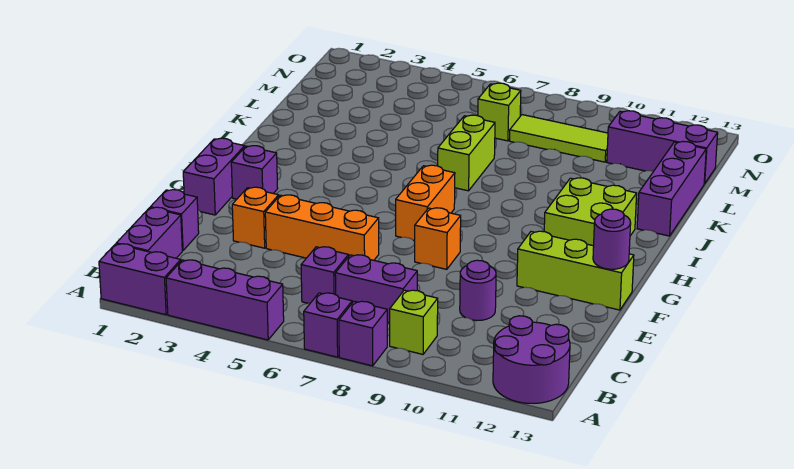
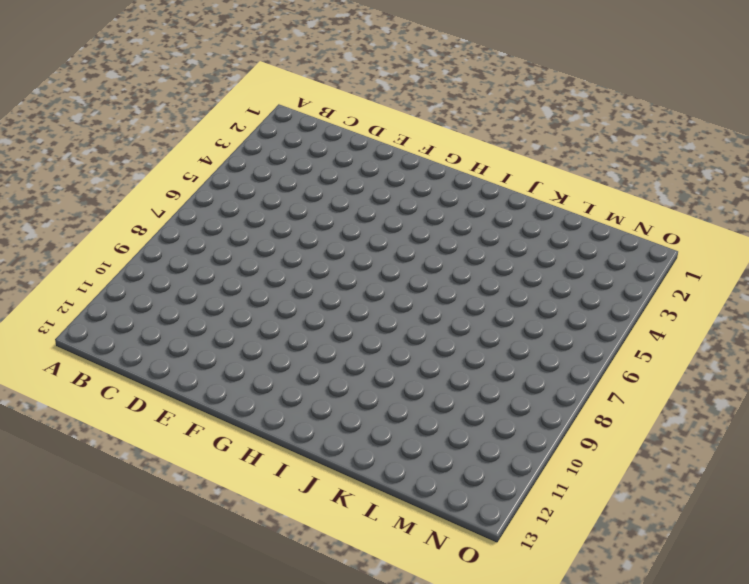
none -> purple brick A1:A2 level 1
none -> purple brick A3:A5 level 1
none -> purple brick A7 level 1

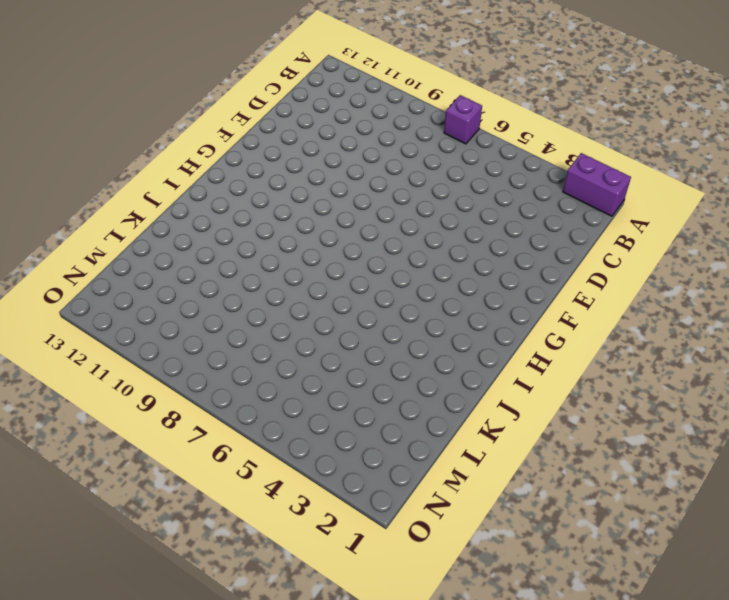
none -> purple brick A3:A5 level 1
none -> purple brick A8 level 1
none -> purple round brick A12:B13 level 1

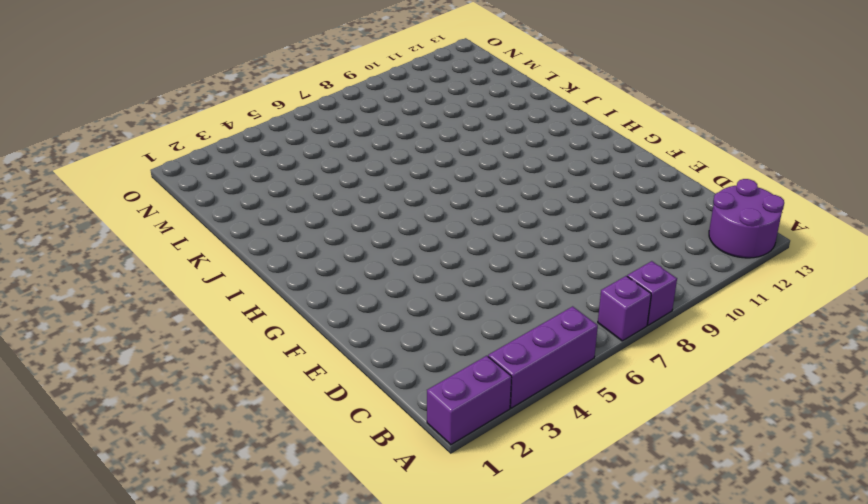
none -> purple brick B1:C1 level 1
none -> lime brick B9 level 1
none -> purple brick C6 level 1

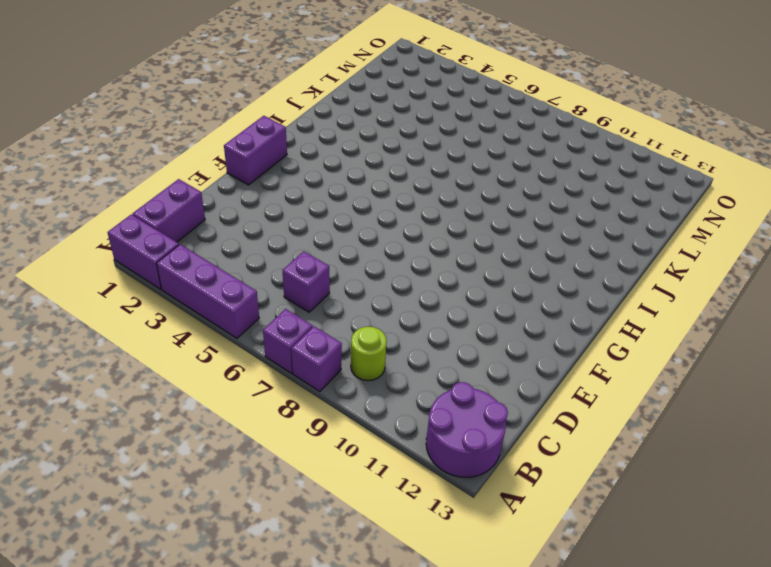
lime round brick B9 level 1 -> lime brick B9 level 1
none -> purple brick C7:C8 level 1
none -> purple brick D1 level 1
none -> purple round brick D10 level 1

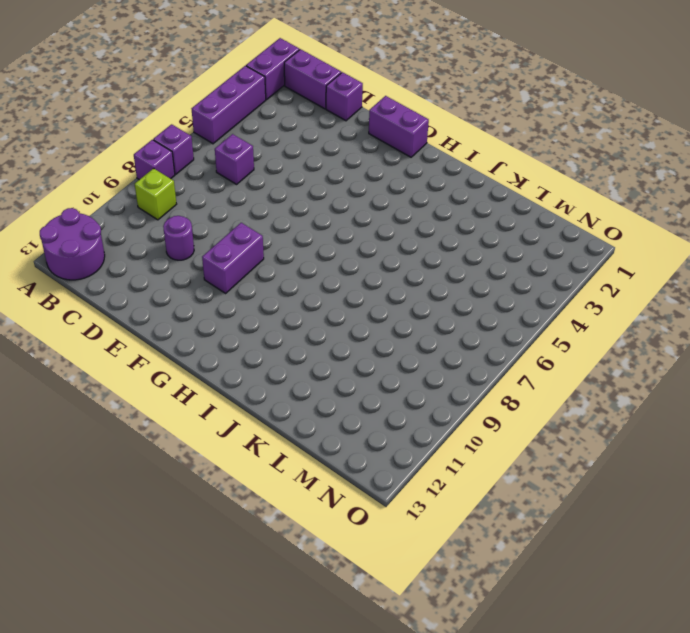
purple brick F9:F10 level 1 -> purple brick C7:C8 level 1
none -> orange brick E3 level 1
none -> orange brick E4:E6 level 1
none -> orange brick F8 level 1

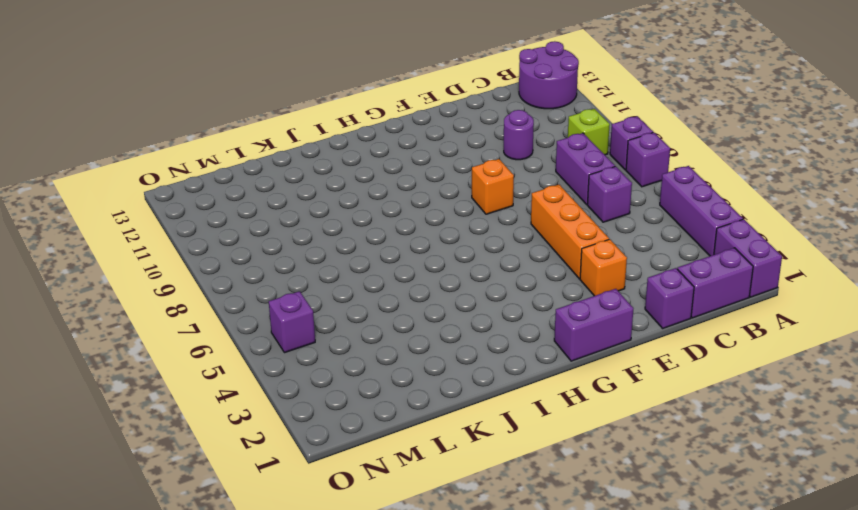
purple brick N5 level 1 -> purple brick G2 level 1
none -> lime brick F11:F13 level 1
none -> orange brick G7:H7 level 1
none -> lime brick H11:I12 level 1

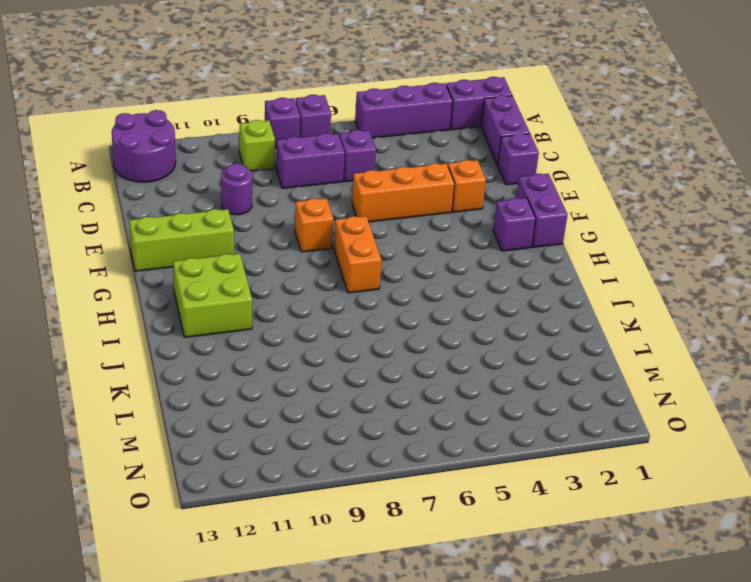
none -> lime brick J7:K7 level 1
none -> purple brick J13:L13 level 1
none -> lime brick M7 level 1

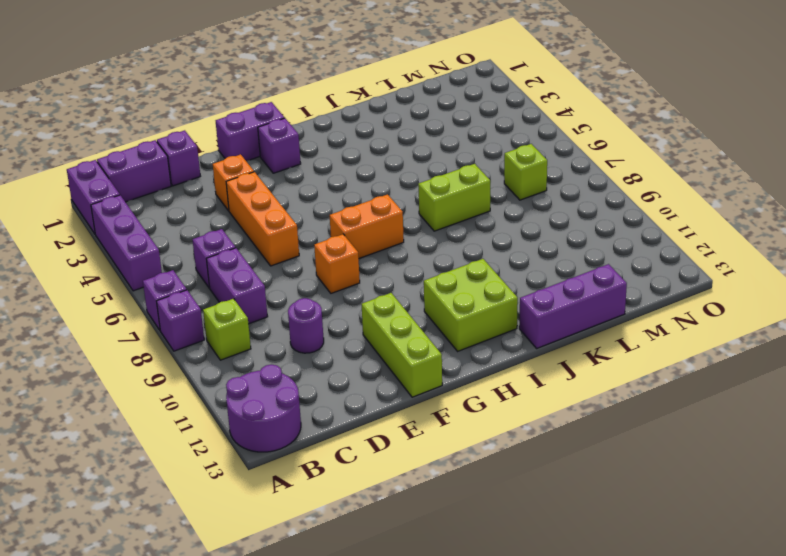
none -> lime tile M8:M10 level 1
none -> purple brick M11:M13 level 1
none -> purple round brick F13 level 2

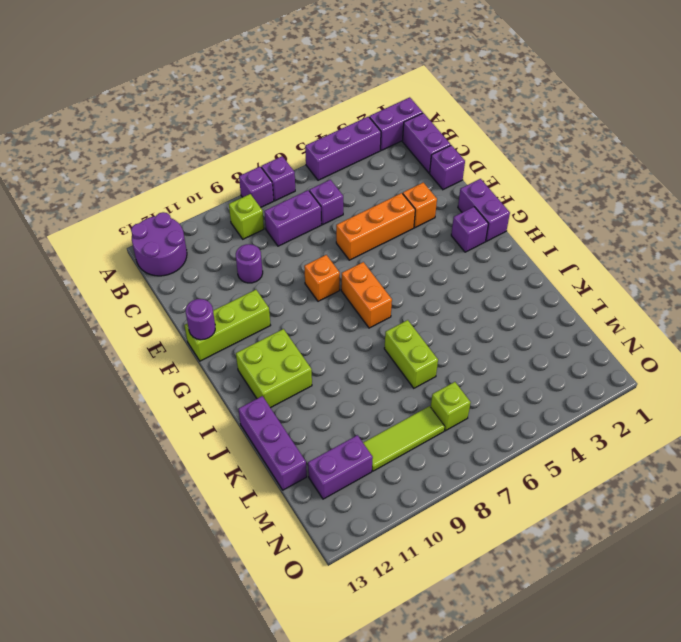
purple brick M11:M12 level 1 -> purple brick M11:M13 level 1

